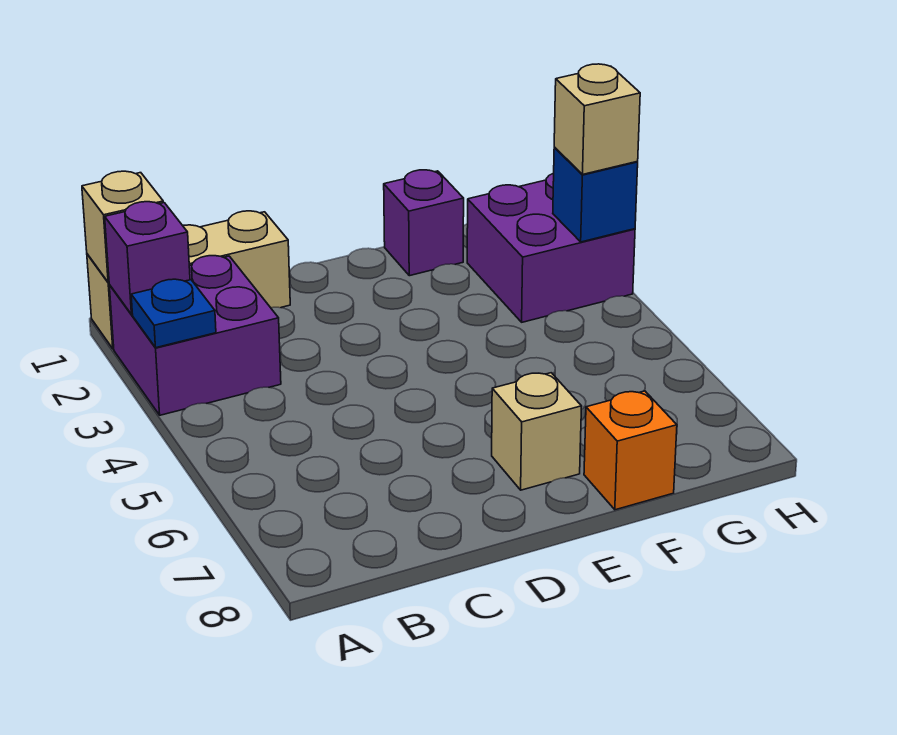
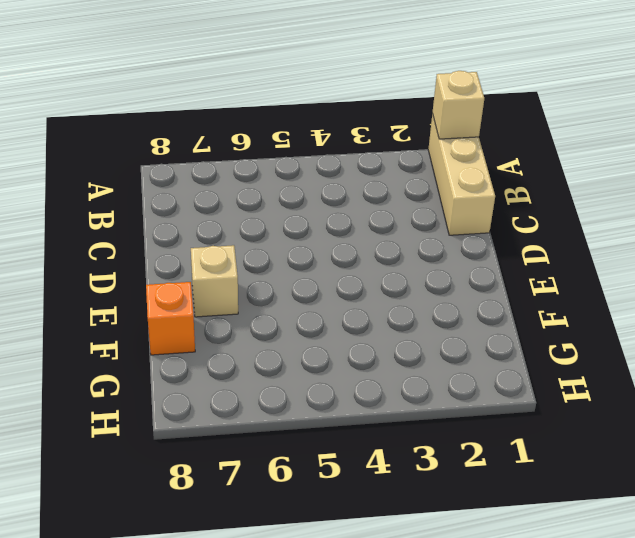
none -> purple brick A2:B3 level 1
none -> purple brick F1 level 1

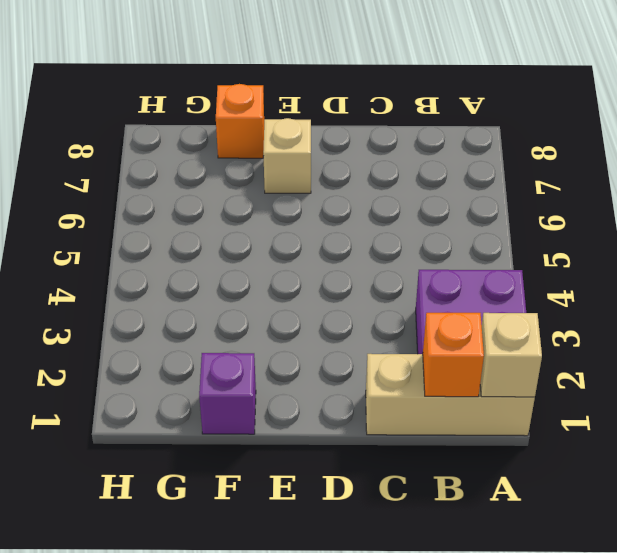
orange brick B1 level 2 -> none
none -> purple brick G2:H3 level 1
none -> purple brick A2 level 2

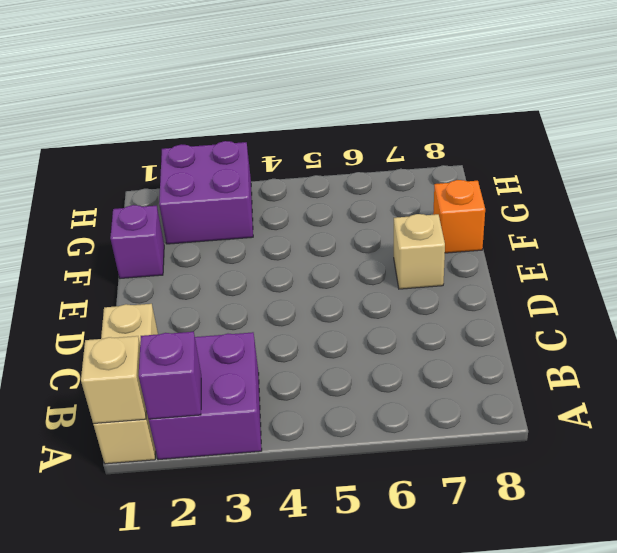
none -> blue plate A3 level 2
none -> blue brick H3 level 2

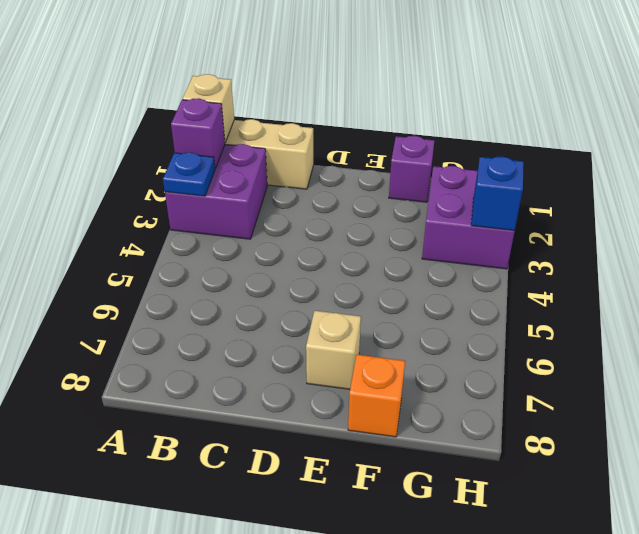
none -> tan brick H3 level 3

